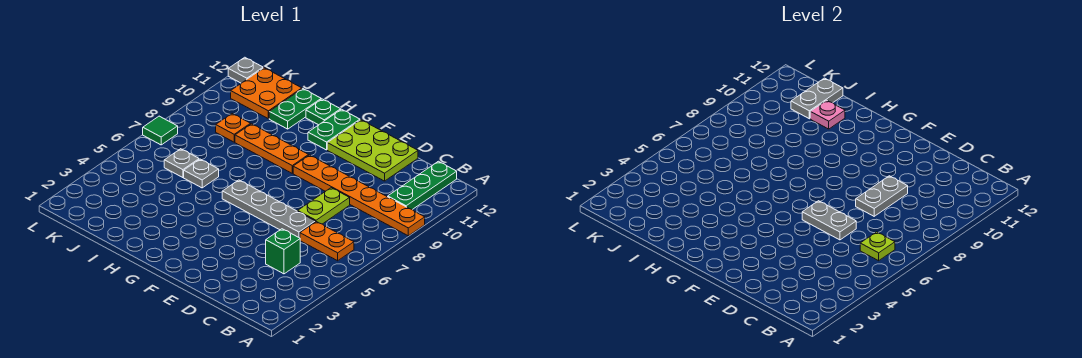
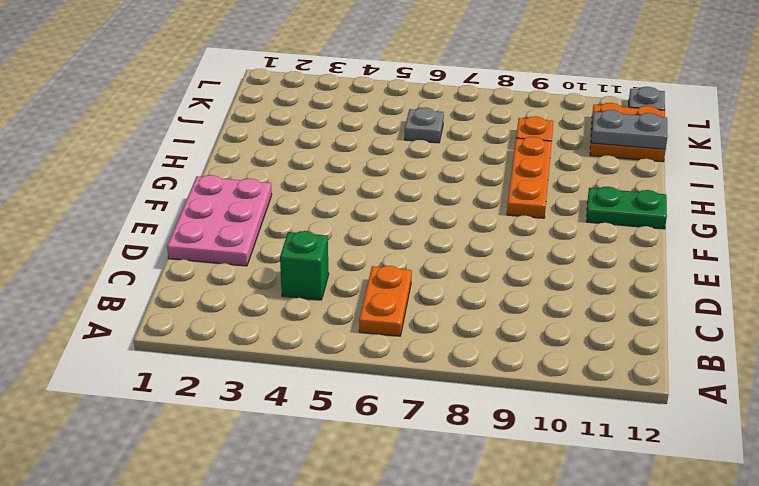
pink plate D1:F2 level 1 -> none
none -> orange plate A9:F9 level 1
none -> green plate B10:B12 level 1
none -> grey plate D6:G6 level 1

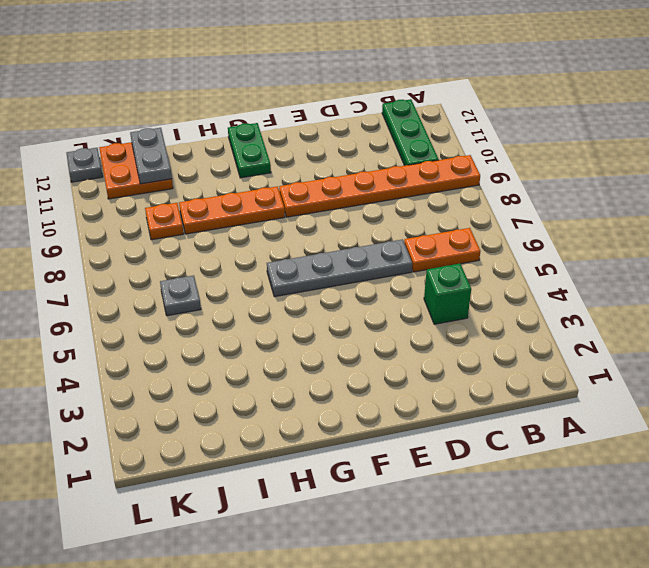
none -> lime plate D7:D8 level 1
none -> lime plate D11:F12 level 1
none -> green plate H12 level 1

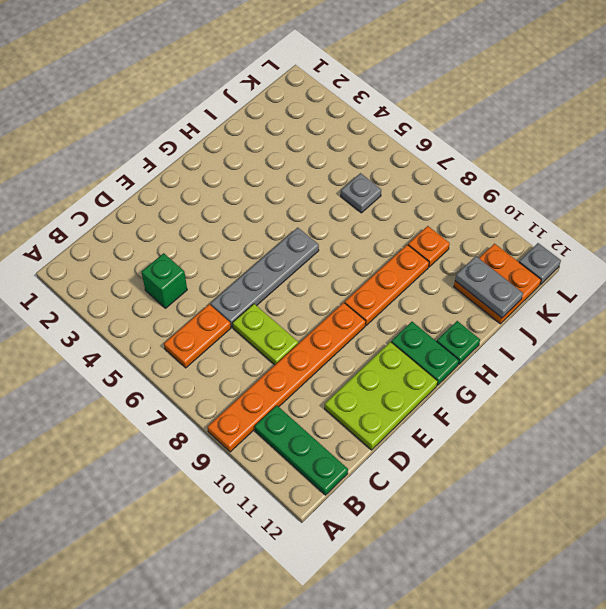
none -> grey plate I6 level 1
none -> green plate I11:I12 level 1
none -> green tile L7 level 1

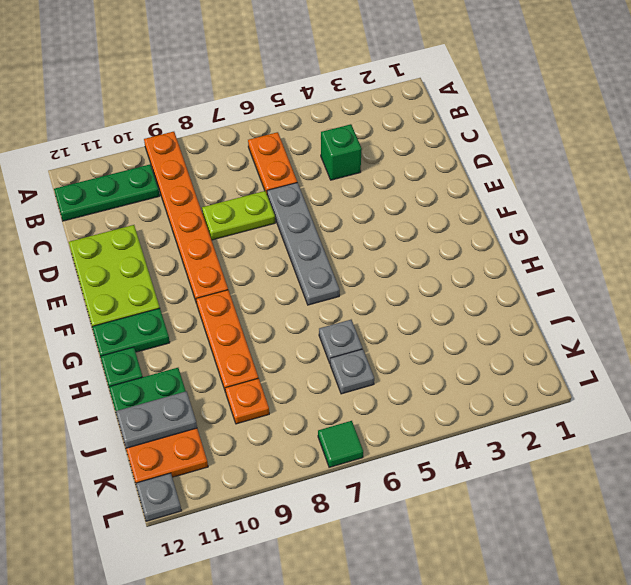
none -> lime plate B6 level 2
none -> grey plate D6:E6 level 2
none -> grey plate D8:D9 level 2

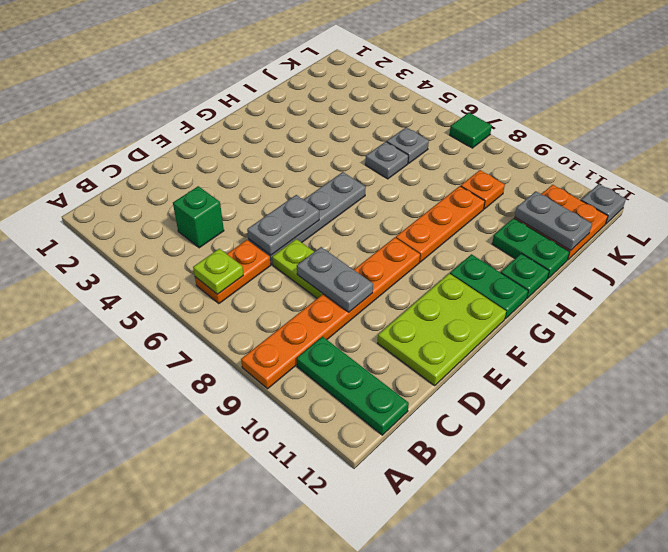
none -> pink plate I11 level 2

